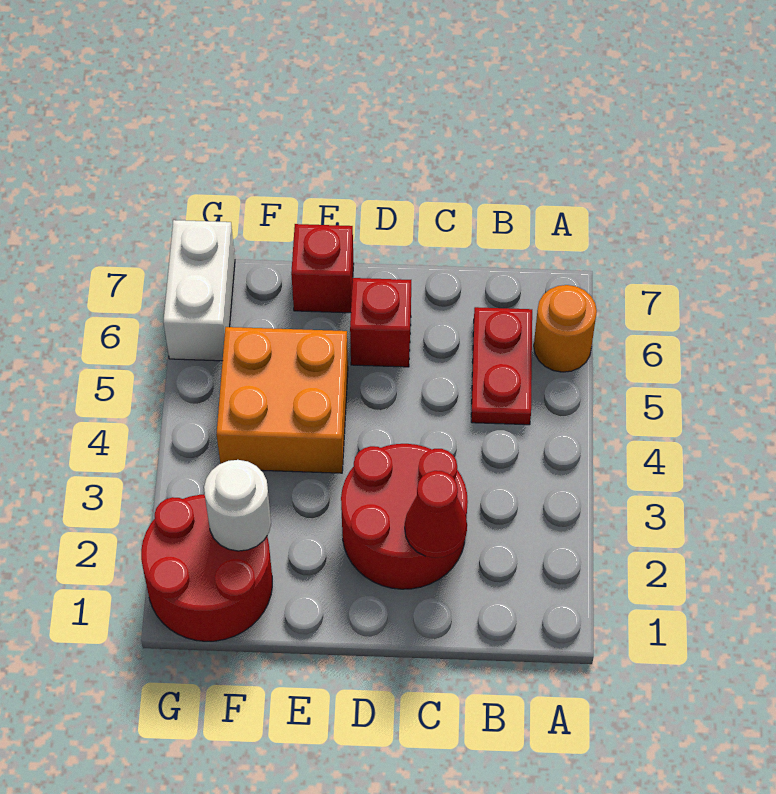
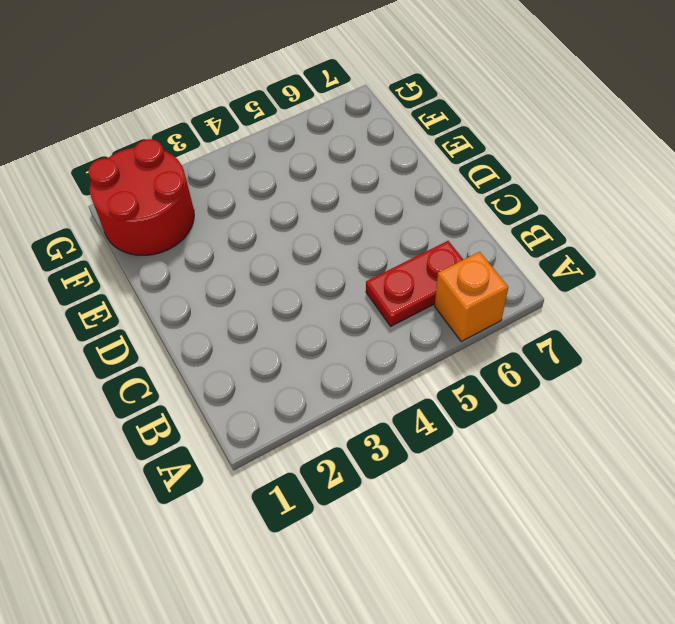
orange brick A6 level 1 -> orange round brick A6 level 1
none -> red round brick C2:D3 level 1
none -> red brick D6 level 1

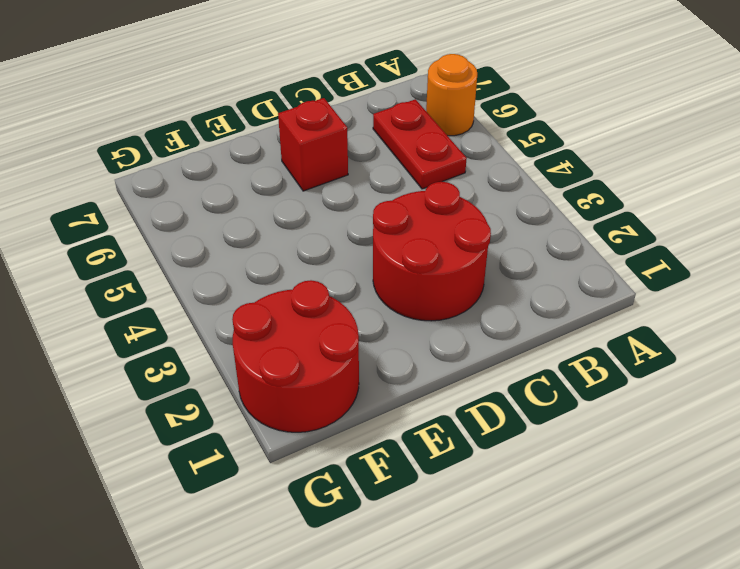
none -> orange brick E4:F5 level 1
none -> red brick E7 level 1

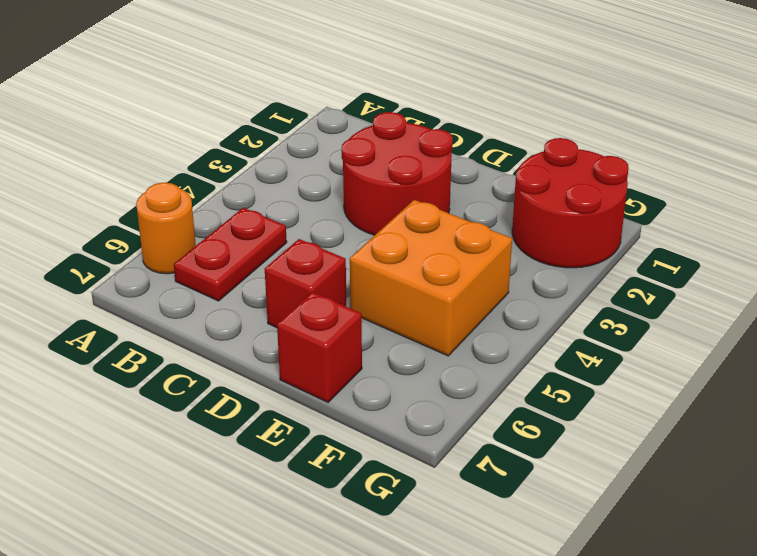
none -> white brick G6:G7 level 1
none -> red cone C2 level 2

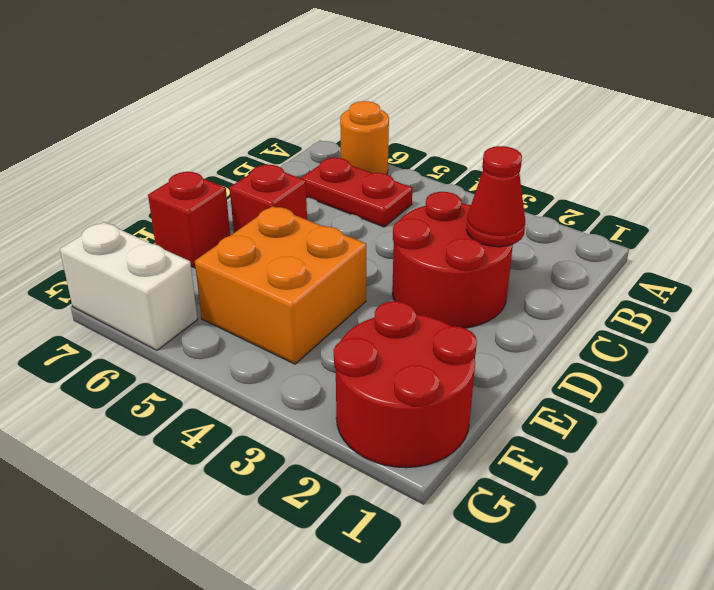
none -> white round brick F2 level 2

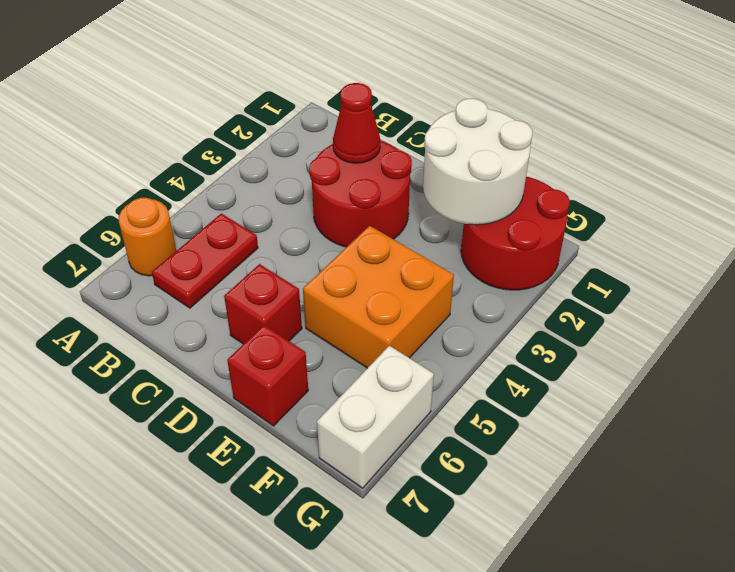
white round brick E1:F2 level 2 -> white round brick F2 level 2

